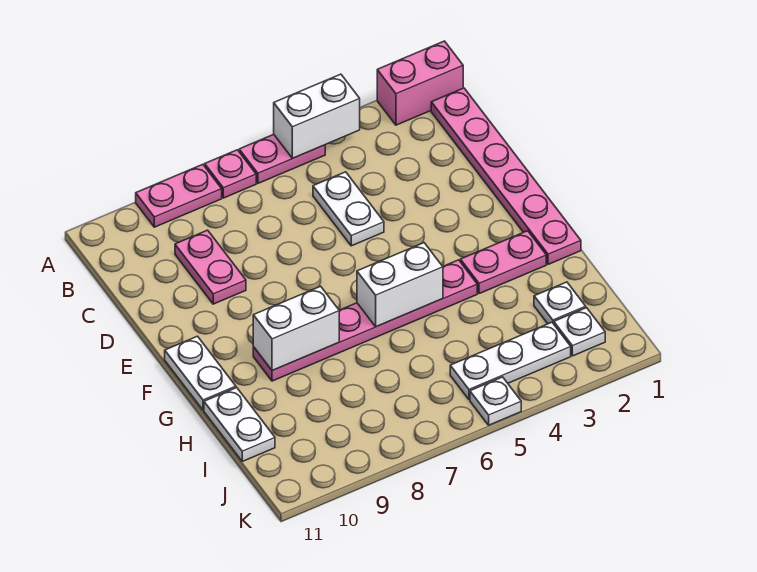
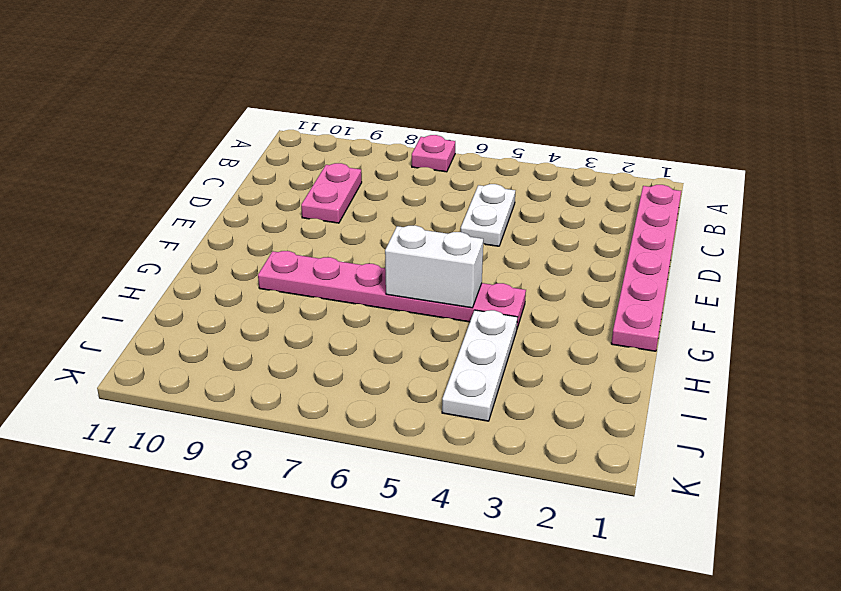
white plate H4:J4 level 1 -> white plate J3:J5 level 1
none -> pink brick A1:A2 level 1
none -> pink plate A5:A6 level 1
none -> pink plate A8:A9 level 1

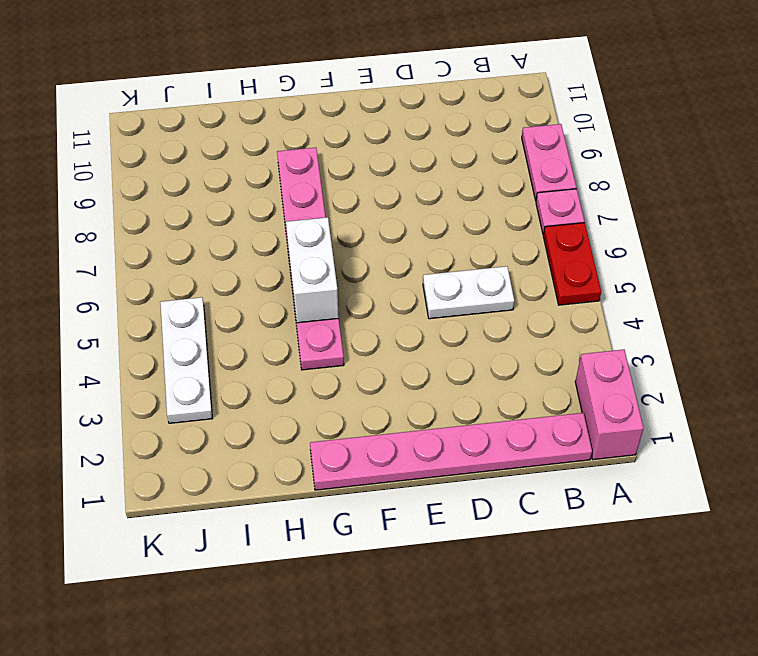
red plate A5:A6 level 1 -> pink plate A5:A6 level 1
none -> pink plate C9:D9 level 1
none -> white plate F11:G11 level 1
none -> pink plate G2:G3 level 1

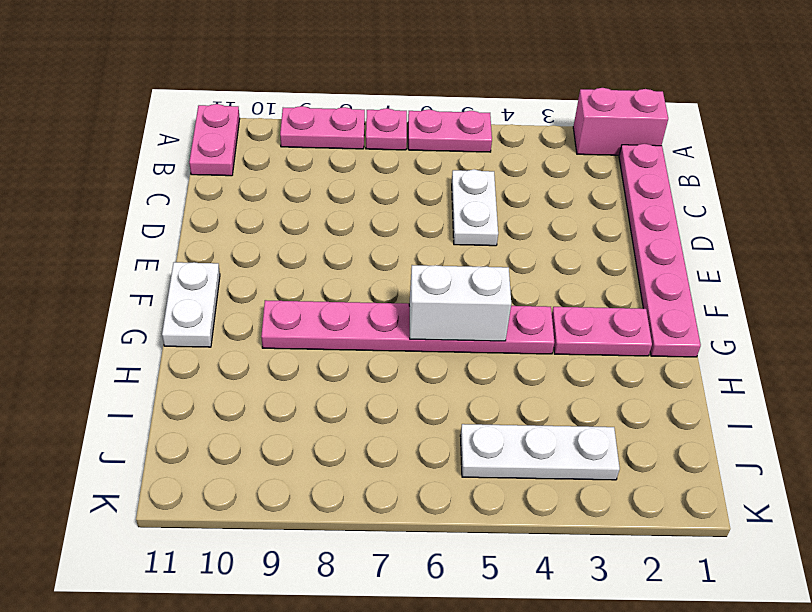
pink plate A11:B11 level 1 -> pink plate C9:D9 level 1
none -> white plate H11:I11 level 1
none -> white plate I2 level 1
none -> white plate J2 level 1

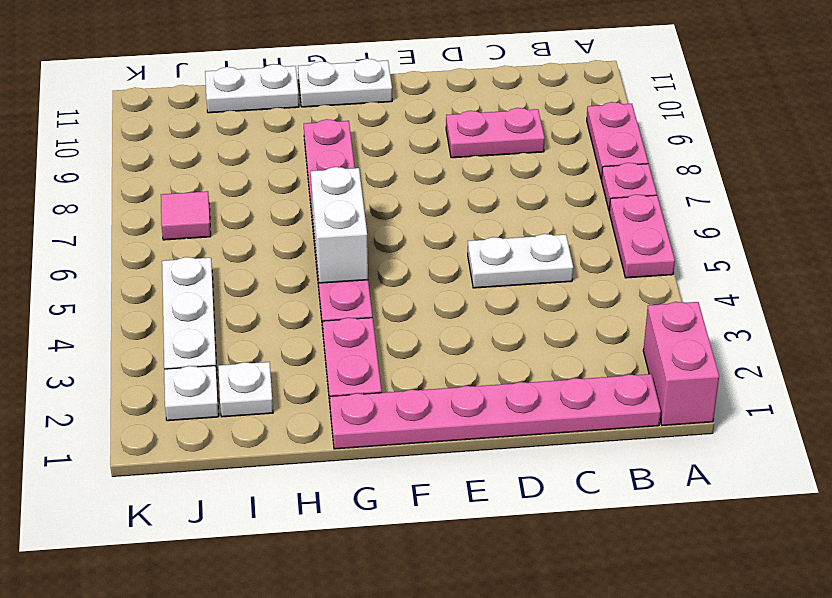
pink tile J7 level 1 -> none
none -> white plate K5 level 1
none -> white brick A4:A5 level 2
none -> white brick G8:G9 level 2

